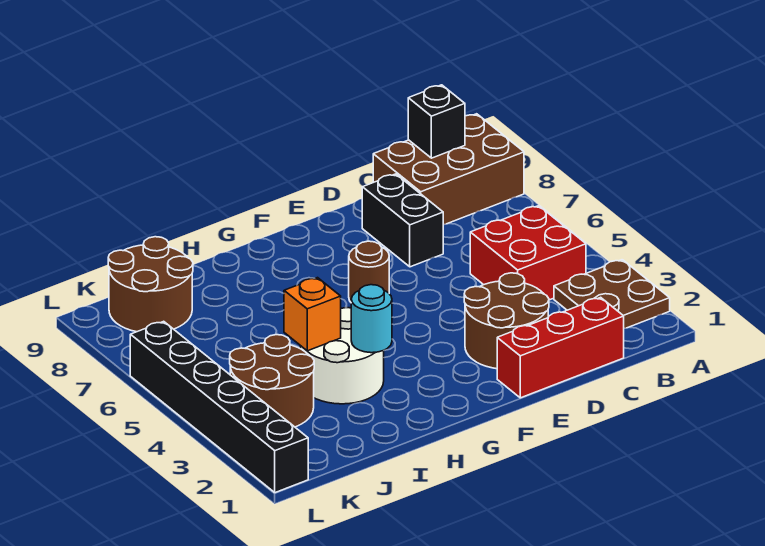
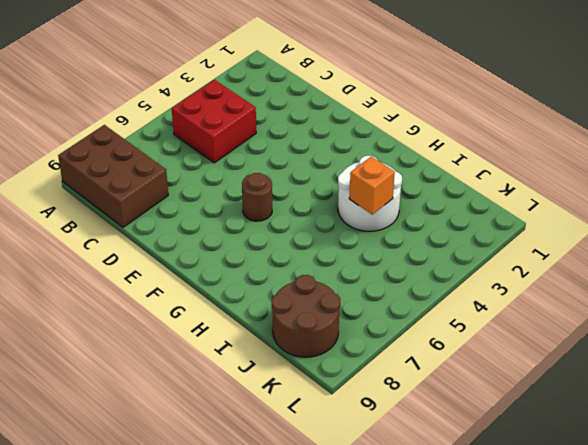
none -> brown plate A2:B3 level 1
none -> red brick C1:E1 level 1
none -> brown round brick D2:E3 level 1

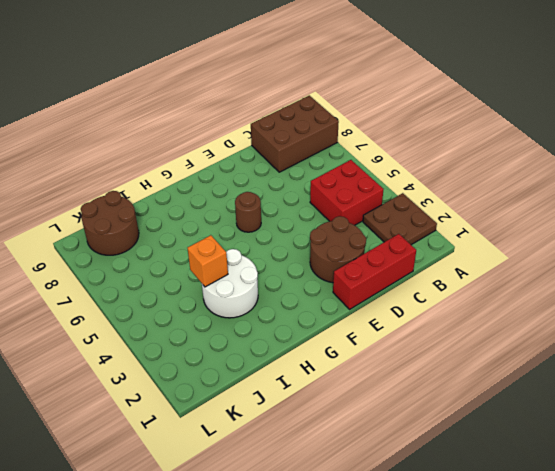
none -> black brick D7:D8 level 1
none -> brown round brick J3:K4 level 1
none -> black brick L1:L6 level 1

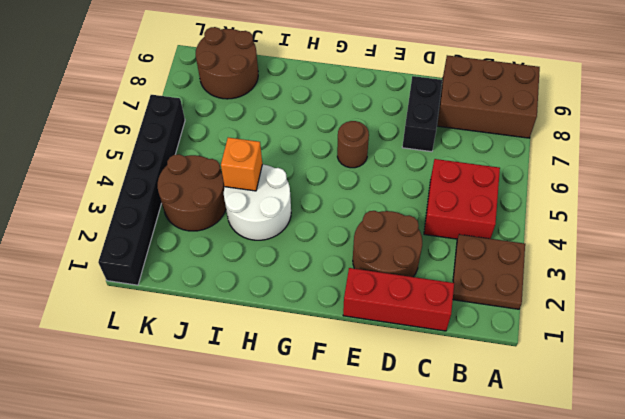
none -> black brick B9 level 2
none -> cyan round brick H3 level 2

